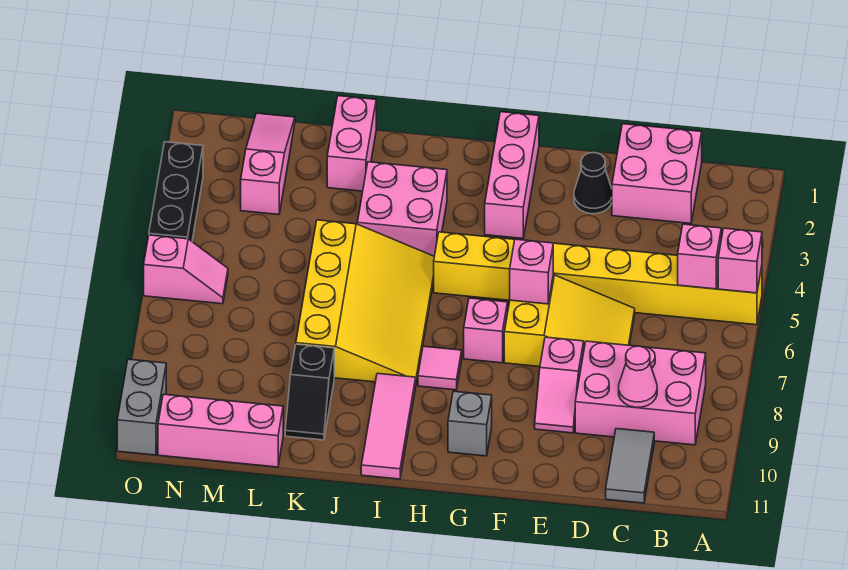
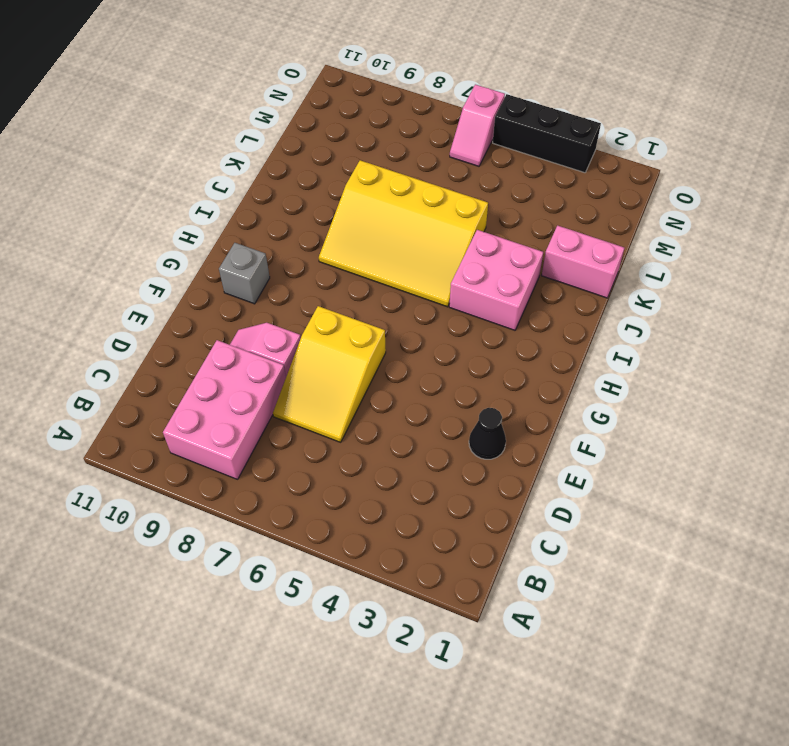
none -> yellow brick A5:H5 level 1
none -> pink brick C1:D2 level 1
none -> grey tile C10:C11 level 1

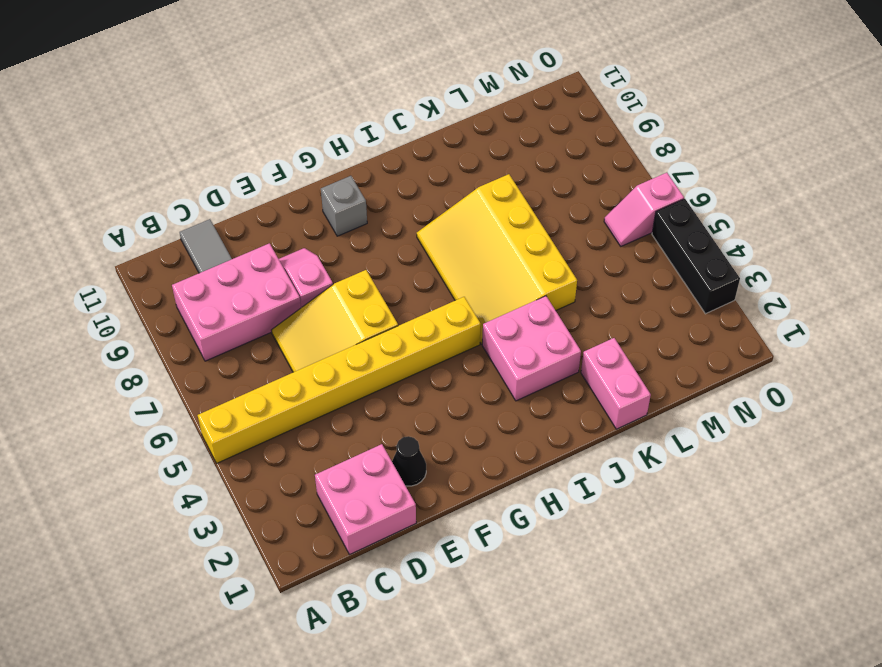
none -> pink brick G1:G3 level 1
none -> pink brick G7 level 1
none -> pink tile H8 level 1

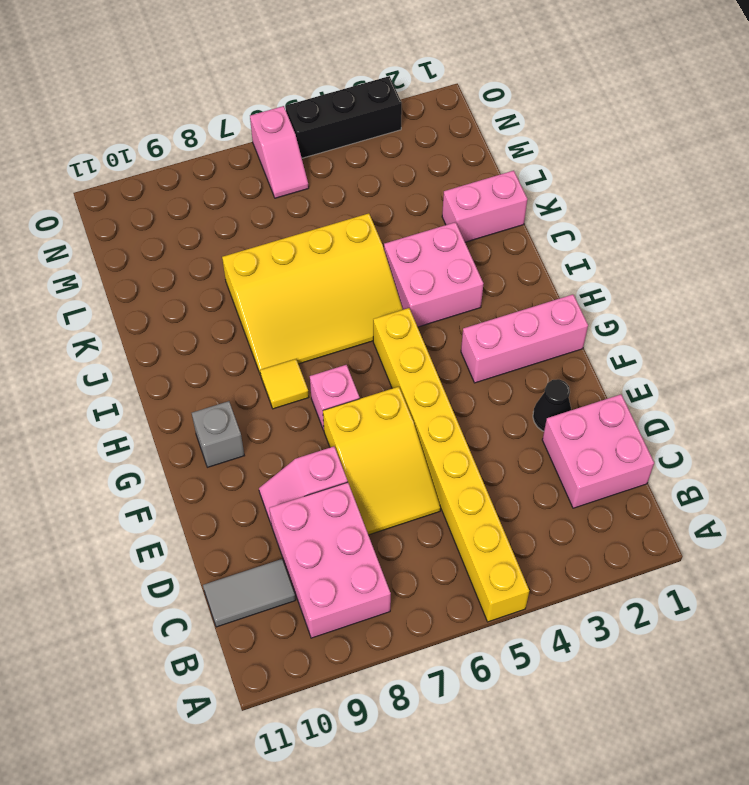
yellow tile H8 level 1 -> pink tile H8 level 1
none -> pink tile I9:I11 level 1
none -> black slope K9:K10 level 1 top 9
none -> pink brick L11:N11 level 1

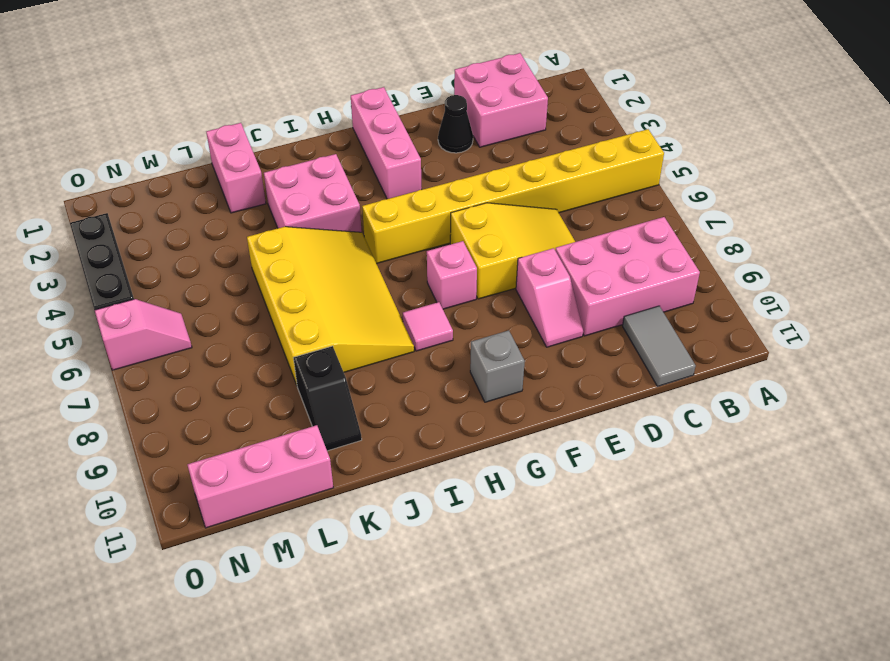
none -> pink tile I9:I11 level 1
none -> pink slope M1:M3 level 1 top 3
none -> grey brick O10:O11 level 1

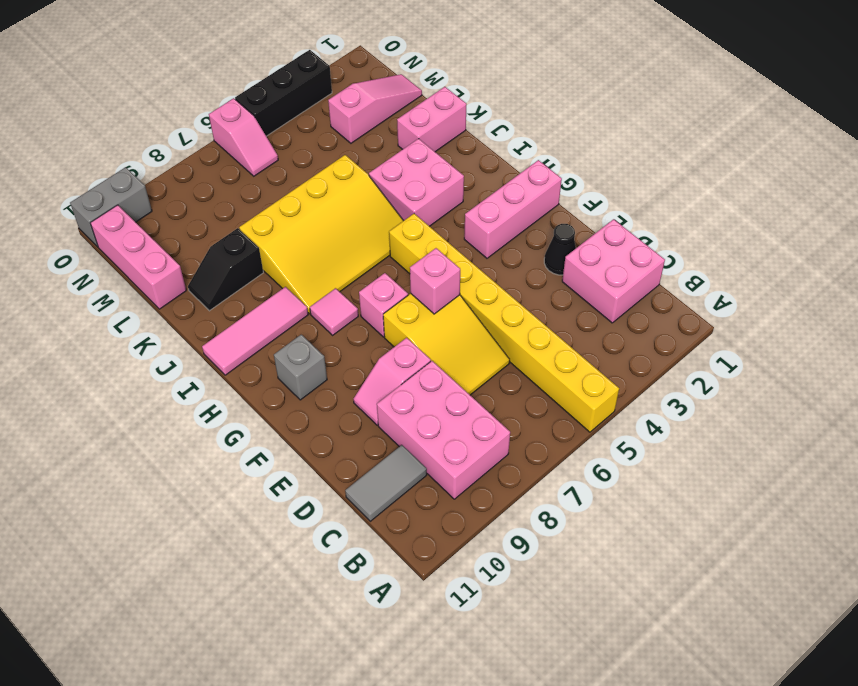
none -> pink brick A5 level 2
none -> pink brick B5 level 2
none -> pink cone C9 level 2

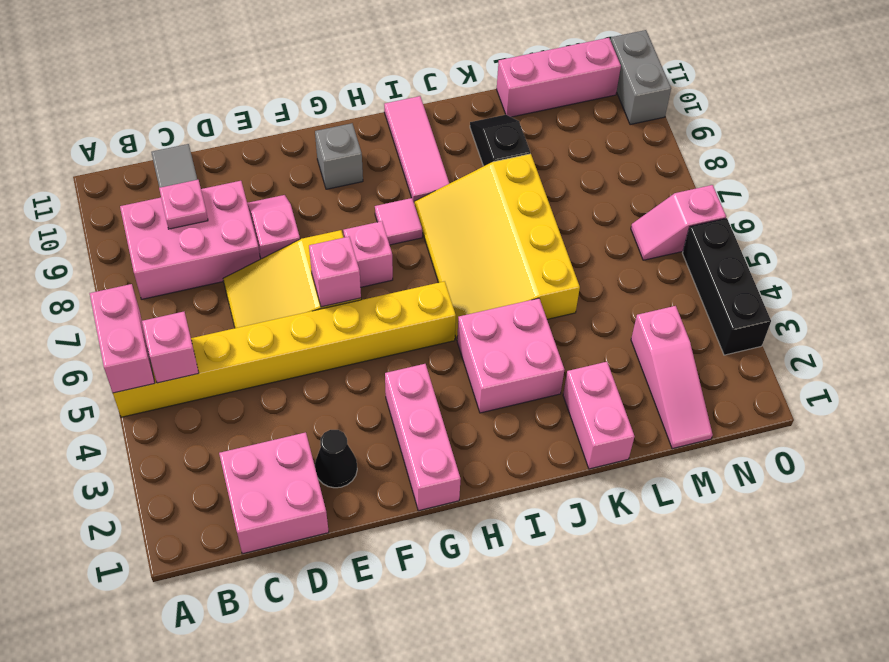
pink brick A5:A6 level 2 -> pink brick A5 level 2
pink plate C9 level 2 -> pink cone C9 level 2

